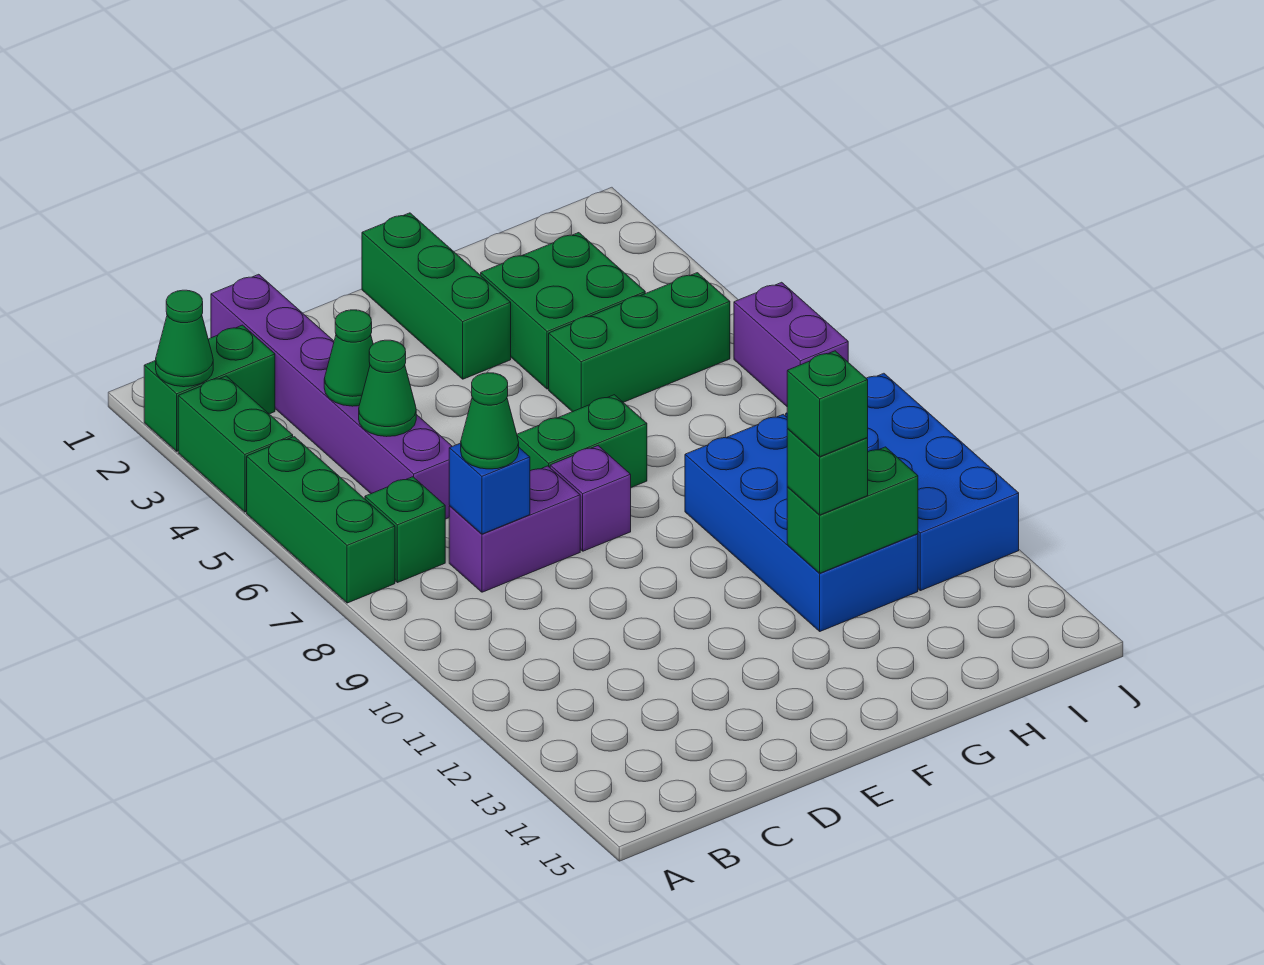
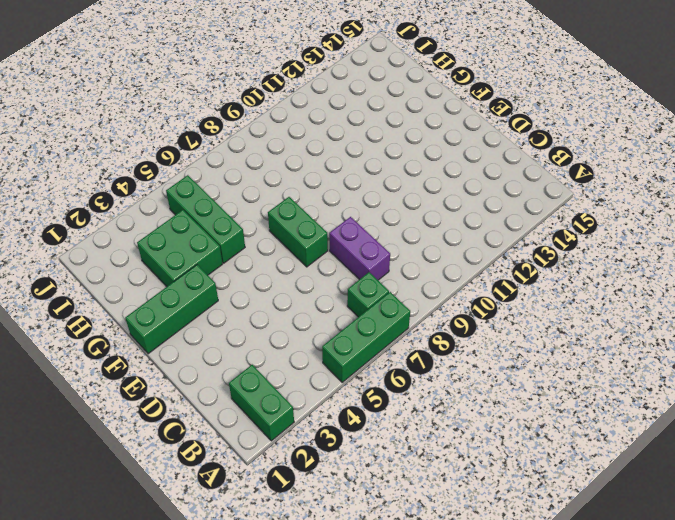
none -> green brick A3:A4 level 1
none -> purple brick C1:C6 level 1
none -> purple brick E8 level 1

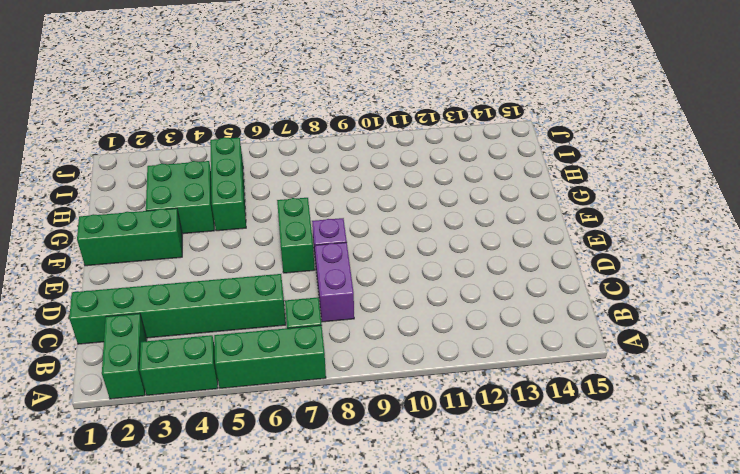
green brick C1:C6 level 1 -> purple brick C1:C6 level 1
none -> blue brick G9:H12 level 1
none -> blue brick I9:J12 level 1
none -> purple brick J6:J7 level 1

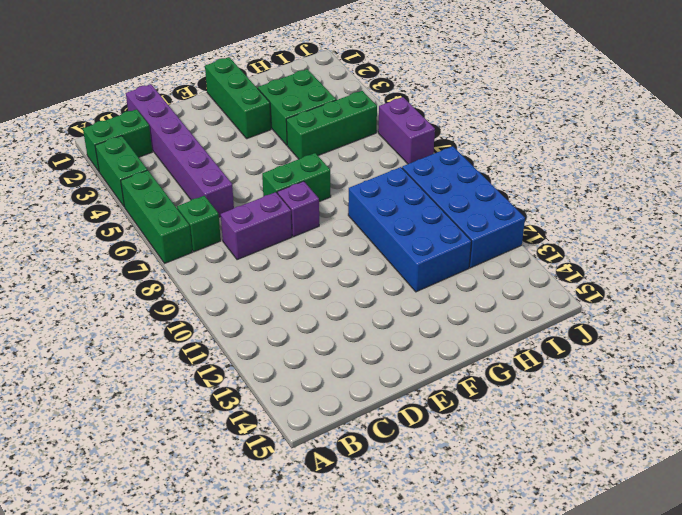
none -> green cone A2 level 2
none -> green cone C4 level 2
none -> green cone C5 level 2

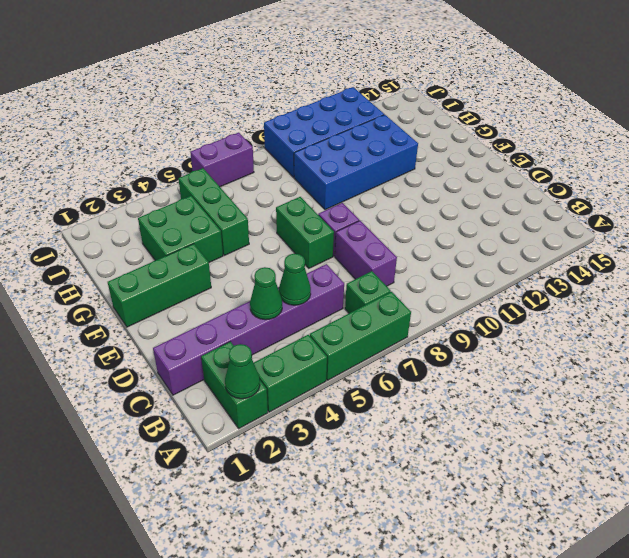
none -> blue brick C8 level 2
none -> green brick G12:H12 level 2
none -> green cone C8 level 3

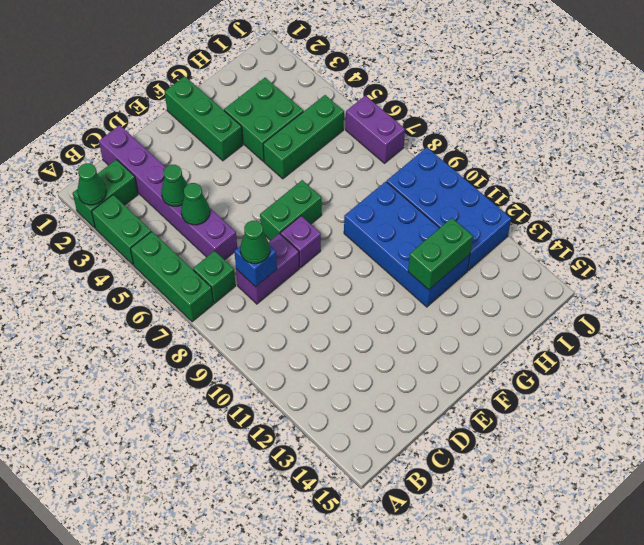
none -> green brick G12 level 3
none -> green brick G12 level 4

